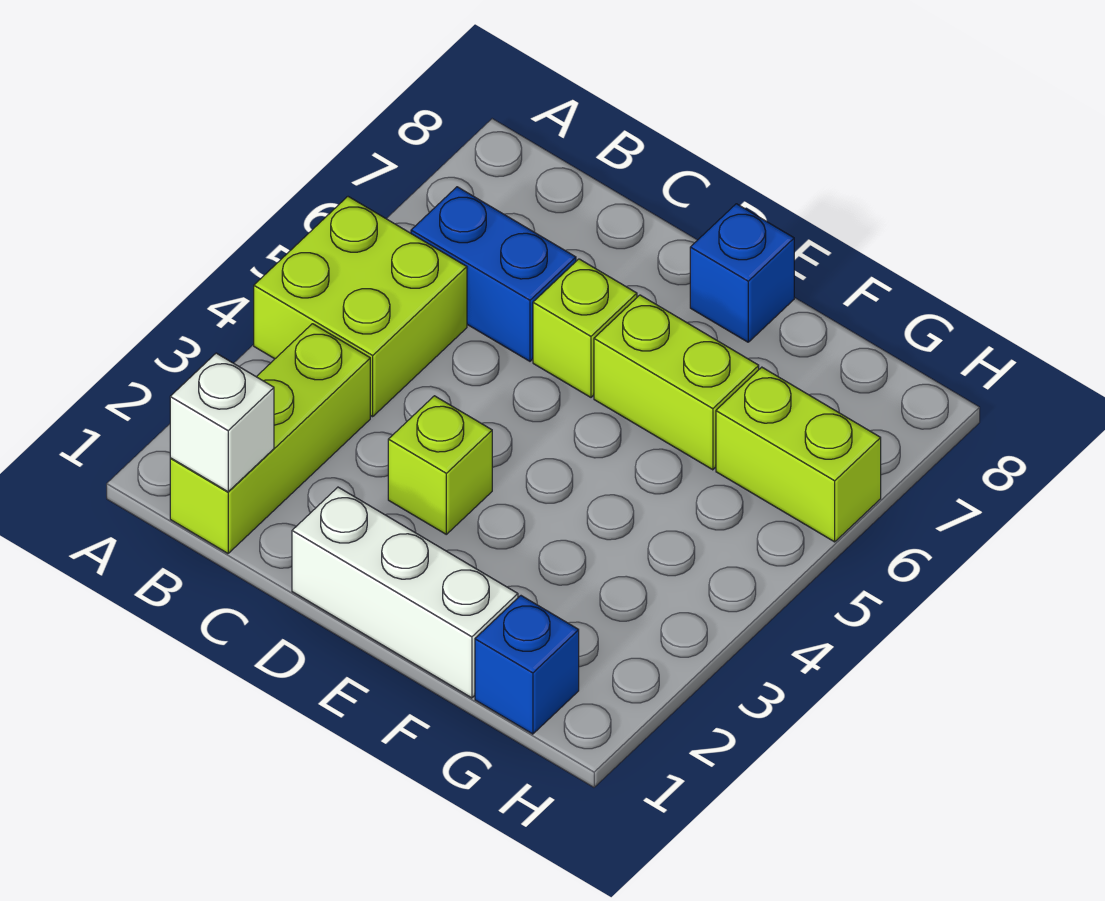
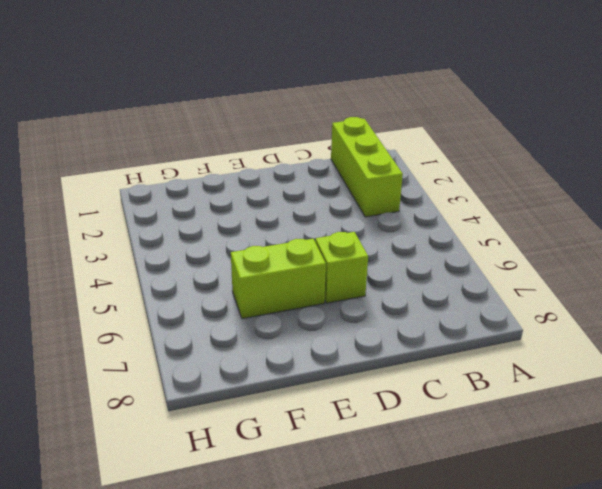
none -> lime brick A4:B5 level 1
none -> blue brick B6:C6 level 1

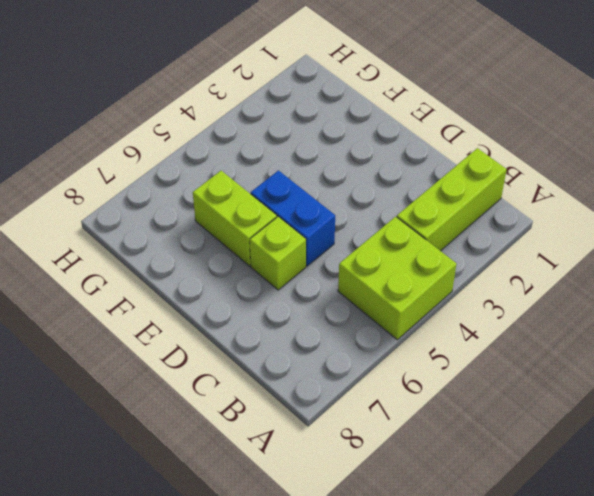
blue brick D5:E5 level 1 -> blue brick B6:C6 level 1
none -> white brick D1:F1 level 1
none -> lime brick D3 level 1

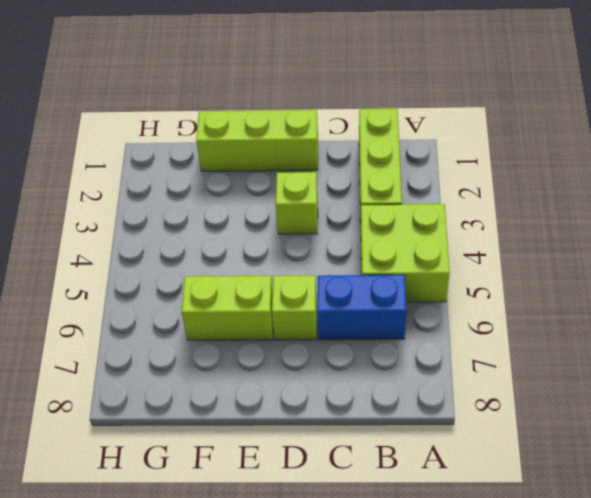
lime brick D1:F1 level 1 -> white brick D1:F1 level 1
none -> blue brick E8 level 1
none -> blue brick G1 level 1

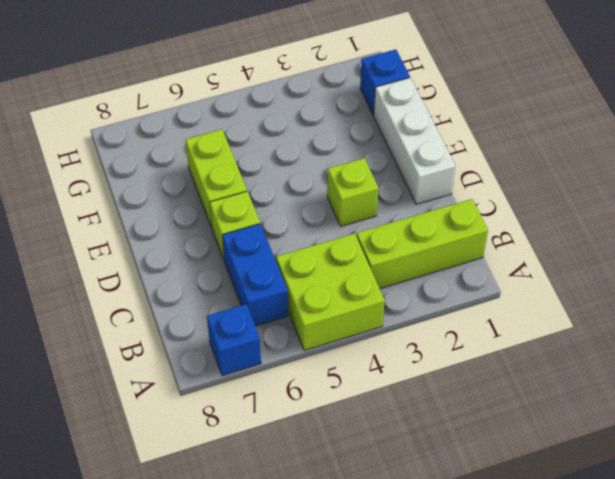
blue brick A7 level 1 -> blue brick E8 level 1
none -> lime brick G6:H6 level 1
none -> white brick B1 level 2

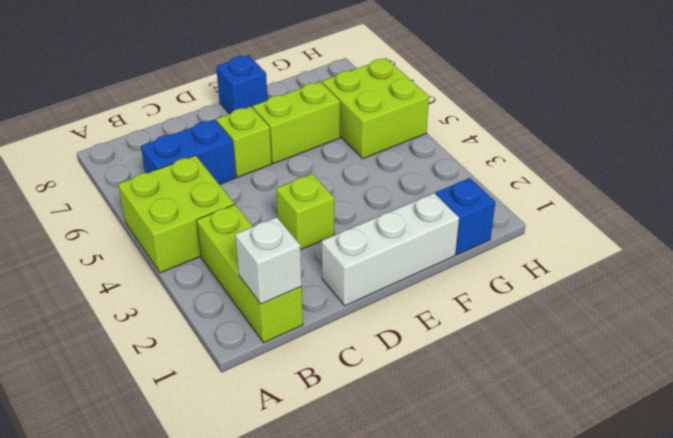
lime brick G5:H6 level 1 -> lime brick G6:H6 level 1

